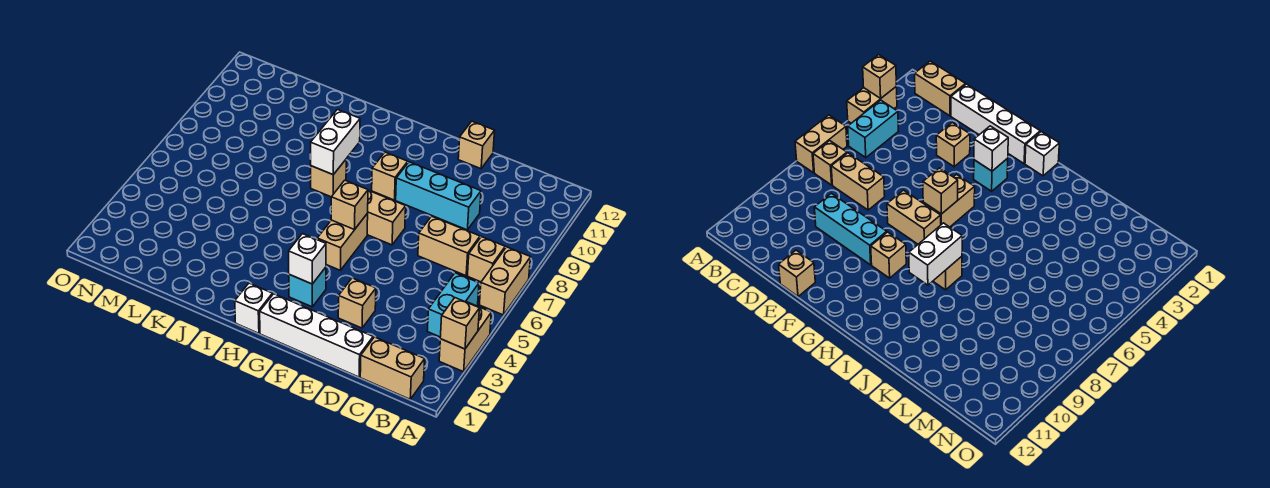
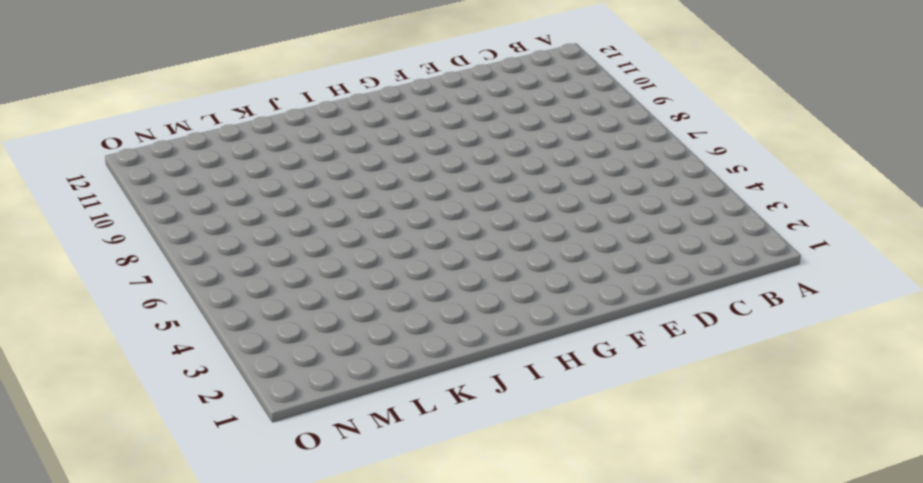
none -> tan brick A3:A4 level 1
none -> tan brick A6:A7 level 1
none -> tan brick B1:C1 level 1

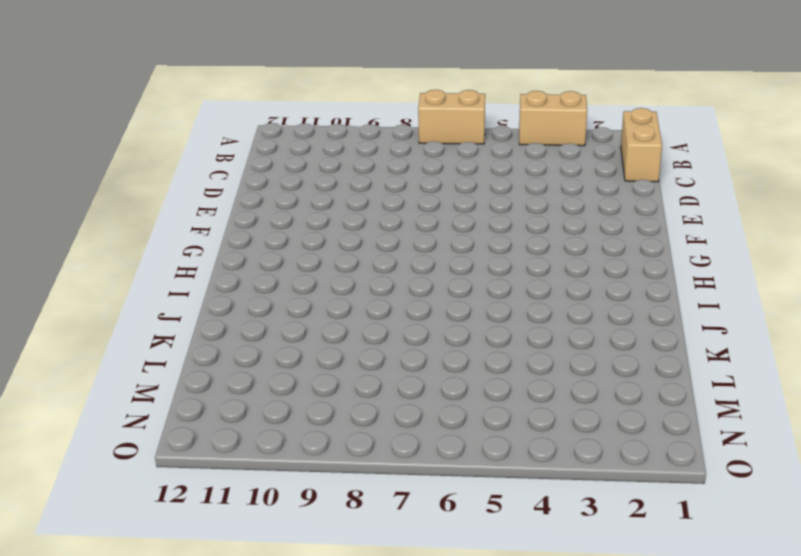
none -> cyan brick B4:B5 level 1
none -> tan brick B7 level 1
none -> tan brick C7:D7 level 1

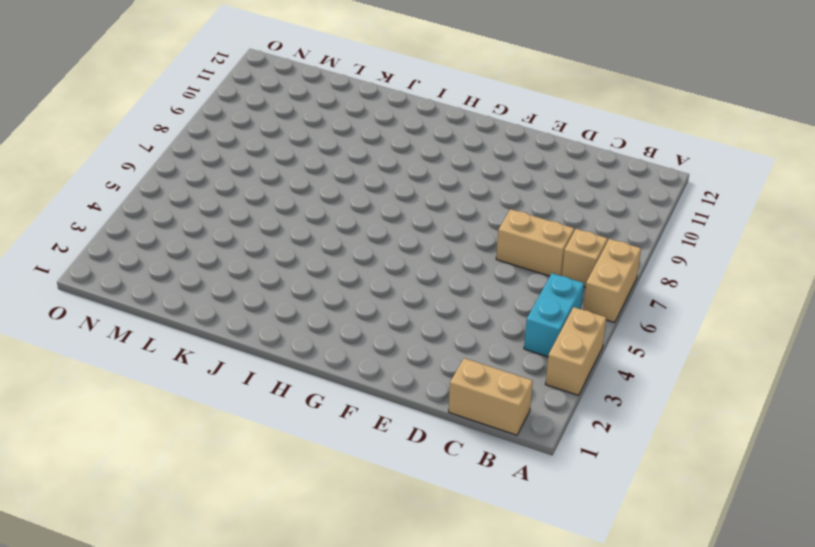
none -> white brick D1:G1 level 1
none -> cyan brick D9:F9 level 1
none -> tan brick E3 level 1

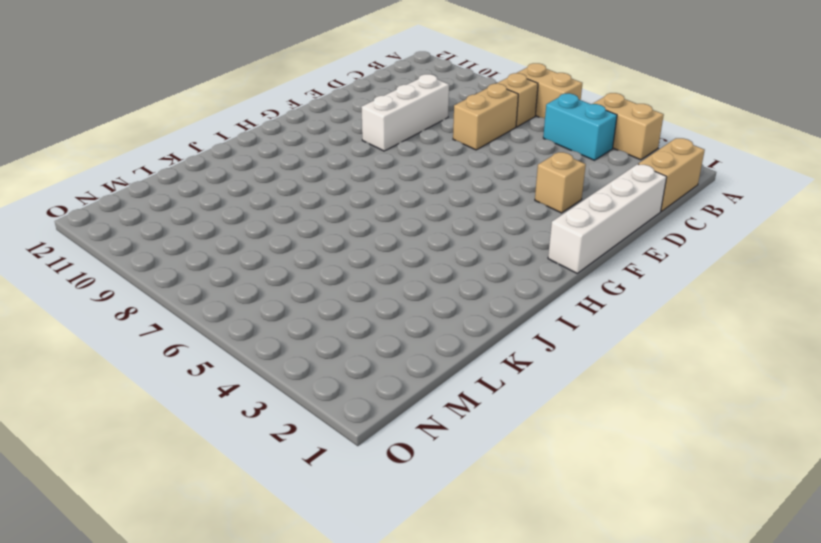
white brick D9:F9 level 1 -> cyan brick D9:F9 level 1
none -> tan brick E12 level 1
none -> tan brick F7:G7 level 1
none -> cyan brick G3 level 1

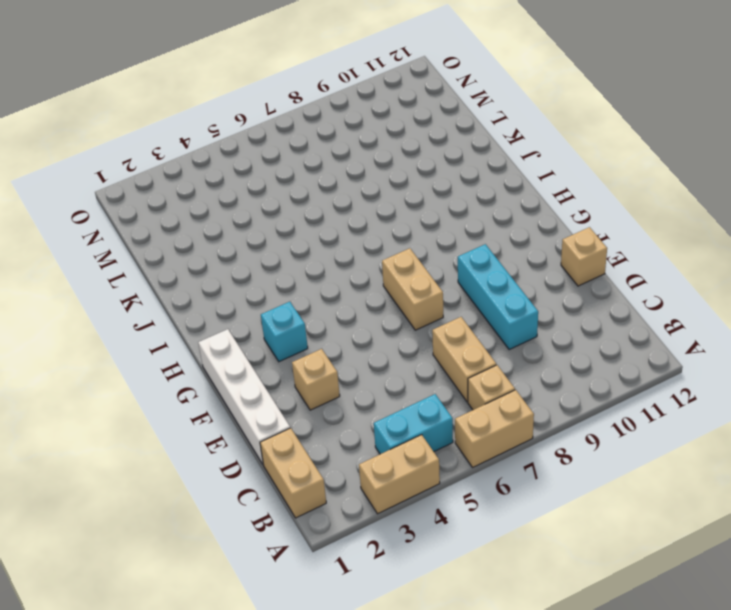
none -> tan brick G5:G6 level 1
none -> tan brick G9 level 1
none -> white brick H1 level 1

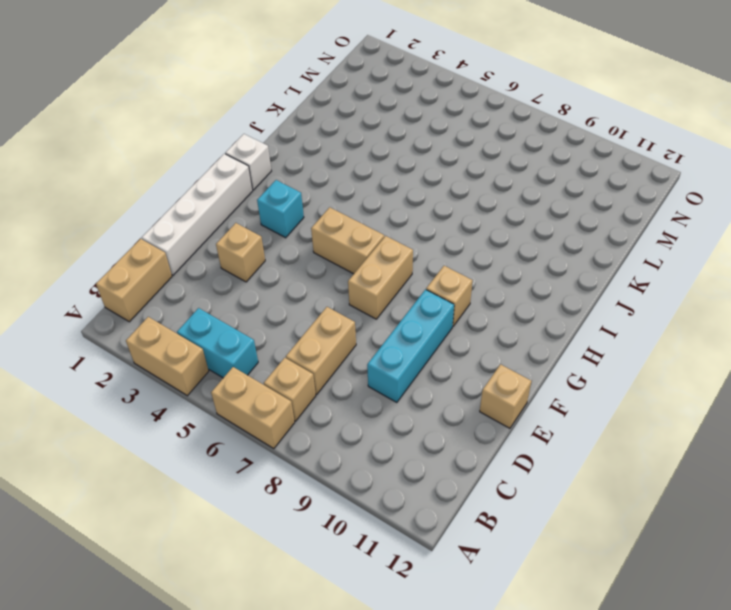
none -> tan brick I8 level 1
none -> tan brick A3 level 2
none -> white brick G3 level 2

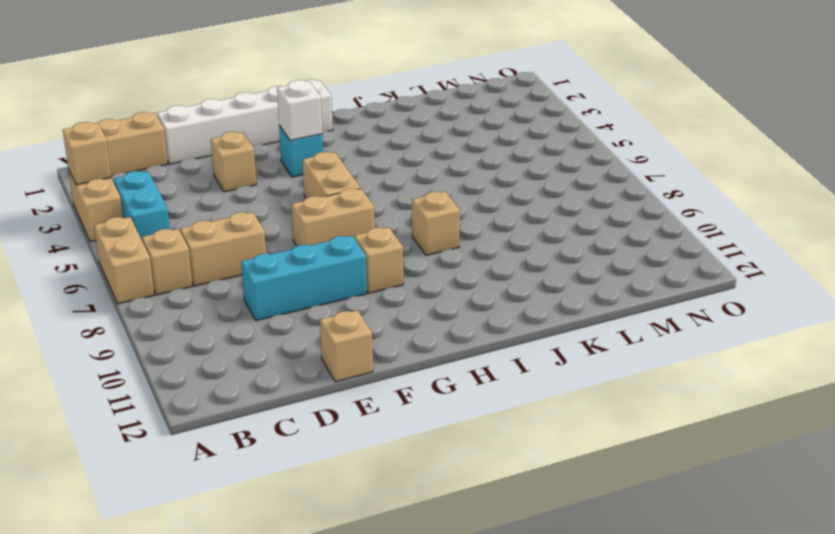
none -> tan brick G6 level 2
none -> white brick I8:I9 level 2

